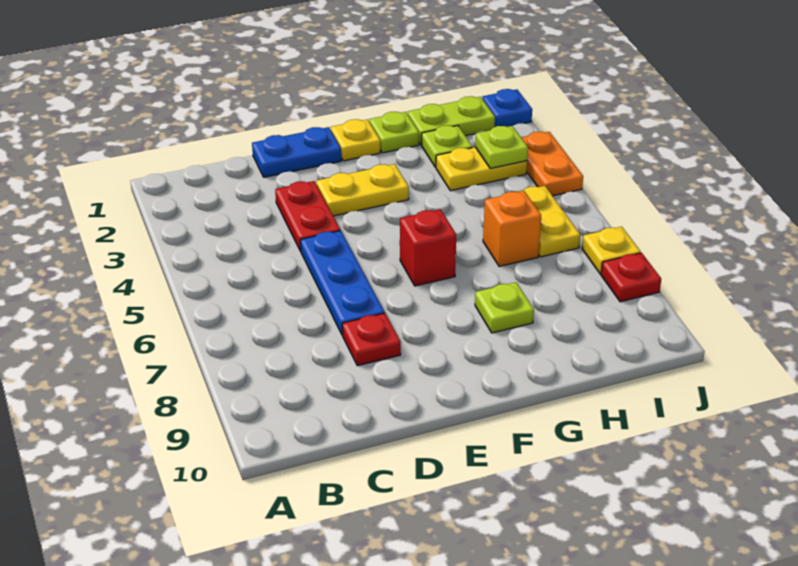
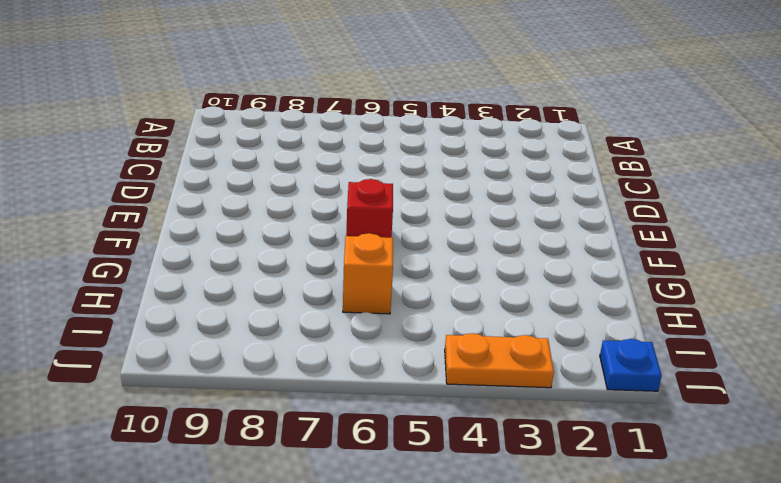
none -> blue plate D1:E1 level 1
none -> red plate D3:D4 level 1
none -> blue plate D5:D7 level 1

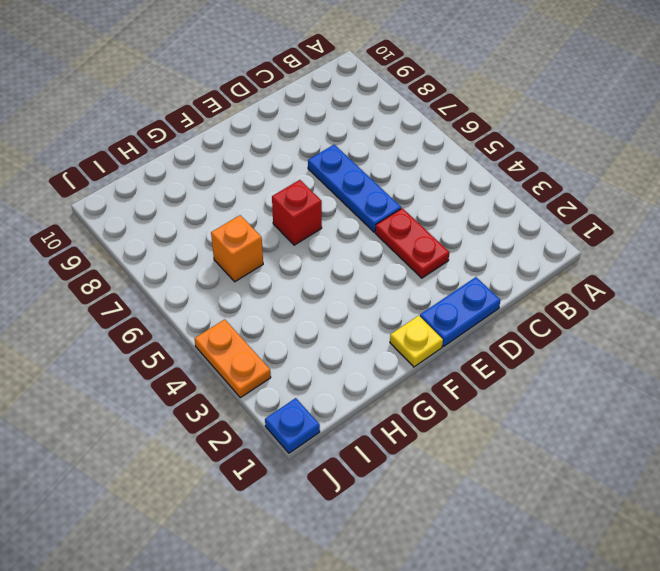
none -> red plate D8 level 1
none -> yellow plate E3:F3 level 1
none -> lime plate G1 level 1

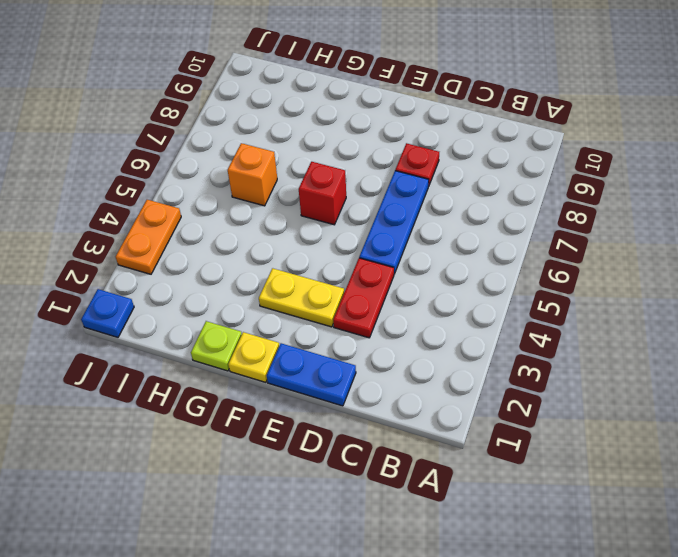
none -> lime plate G8 level 1
none -> lime plate H1:I1 level 1
none -> lime plate H2 level 1

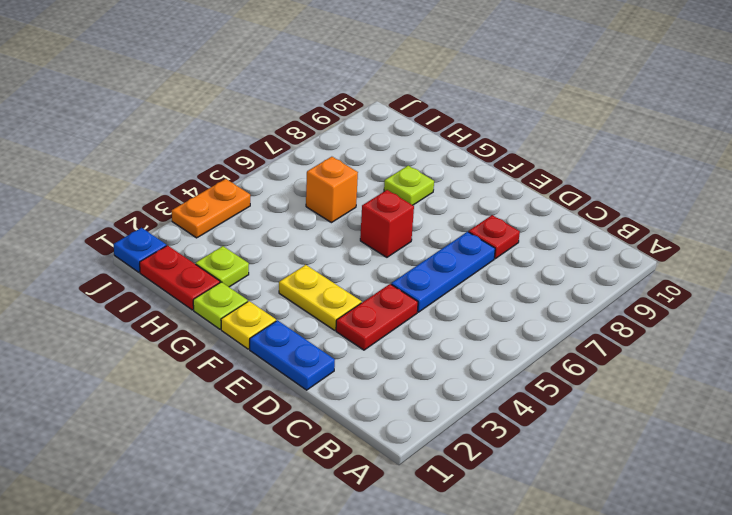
red plate H1:I1 level 1 -> lime plate H1:I1 level 1
none -> yellow plate H3:I3 level 1
none -> yellow plate I5:I6 level 1
none -> yellow plate J7 level 1

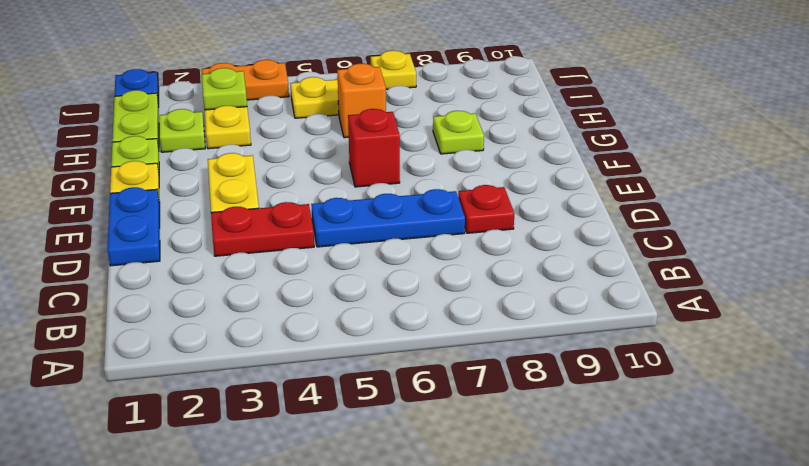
none -> red plate J8 level 1

